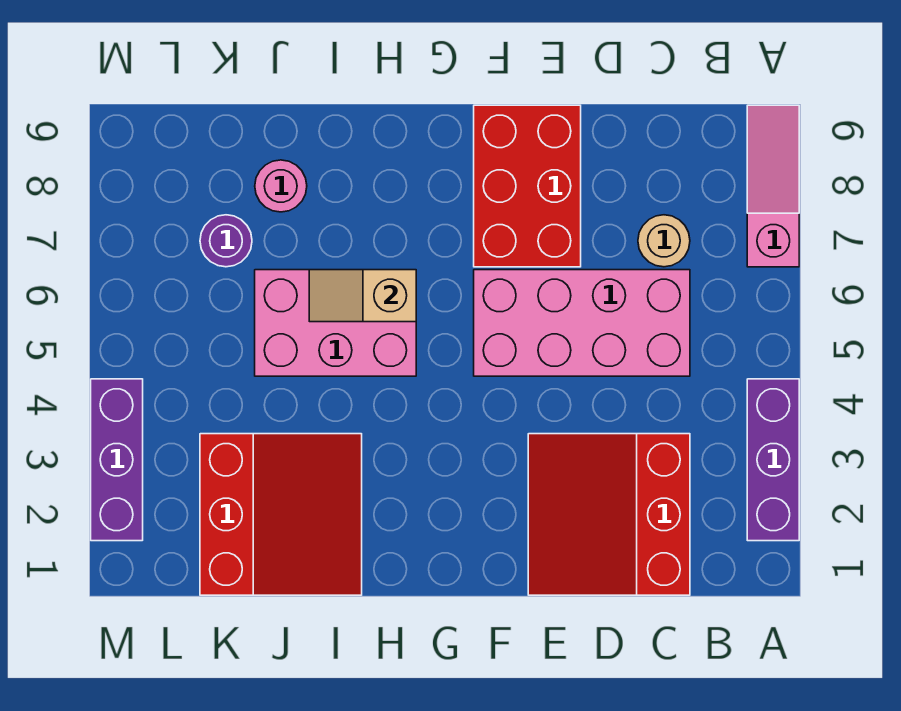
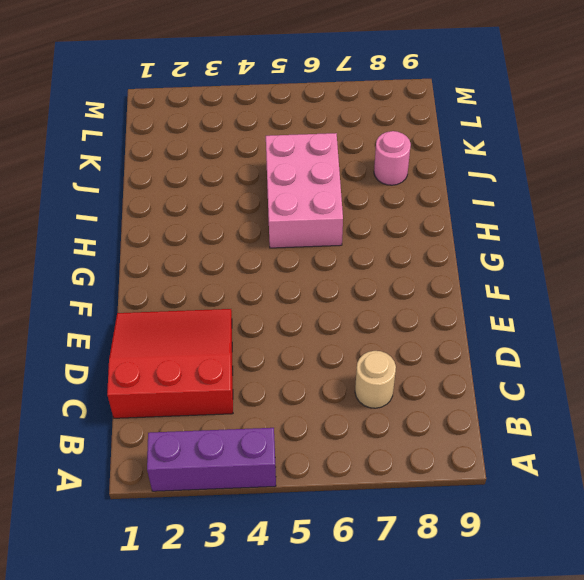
none -> pink slope A7:A9 level 1 top 7
none -> pink brick C5:F6 level 1
none -> red brick E7:F9 level 1

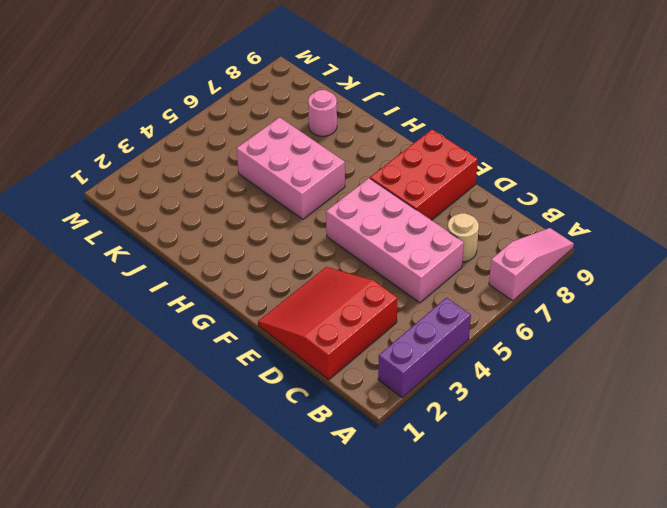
none -> red slope I1:K3 level 1 top K
none -> purple round brick K7 level 1
none -> purple brick M2:M4 level 1

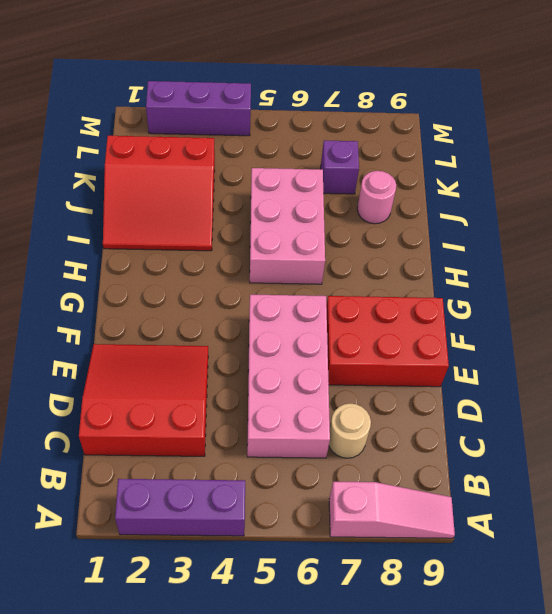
purple brick K7 level 1 -> purple round brick K7 level 1
none -> tan slope H6:I6 level 2 top H

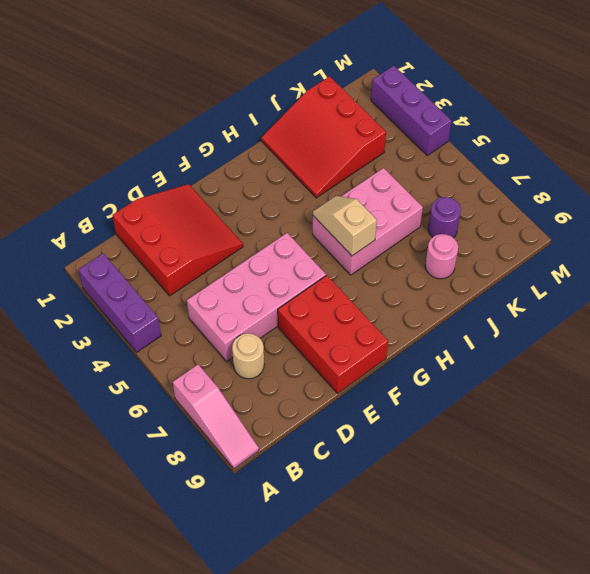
tan slope H5:H6 level 2 top 6 -> tan slope H6:I6 level 2 top H

